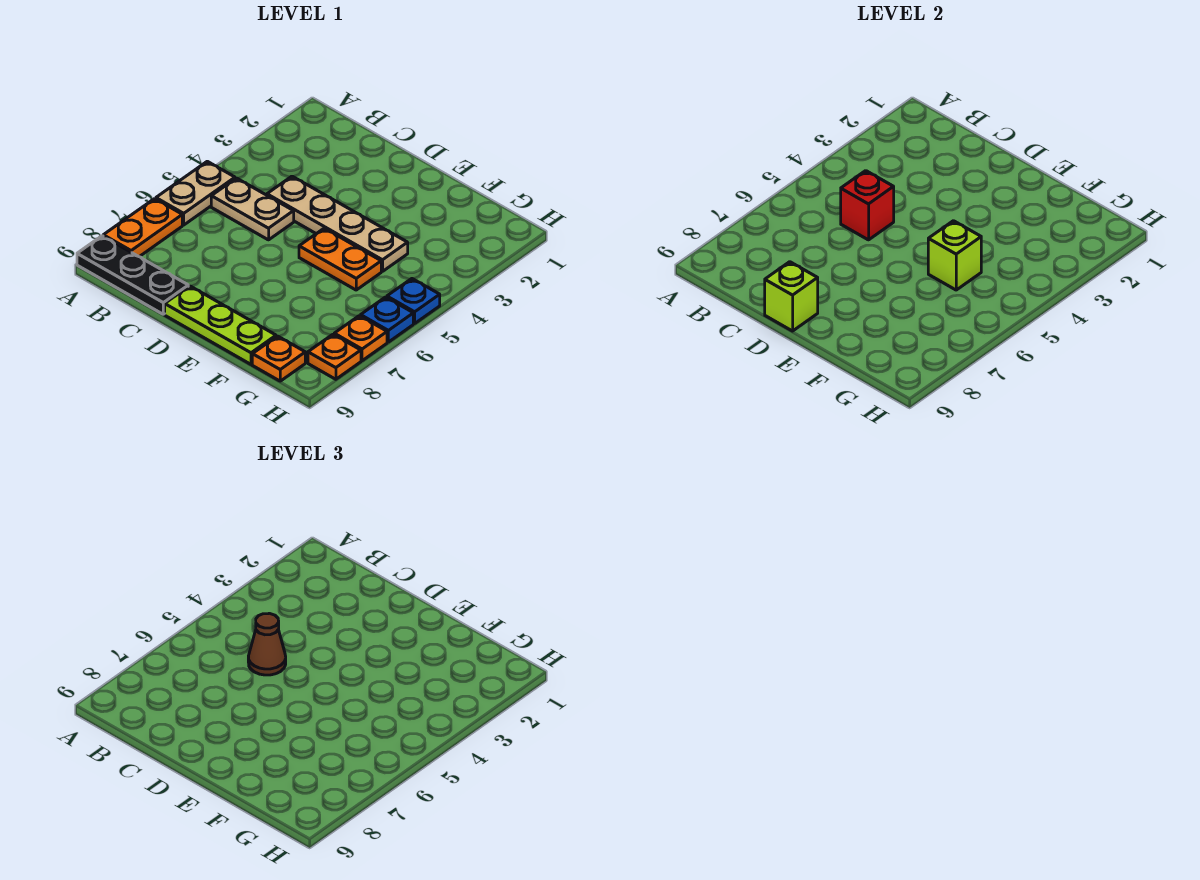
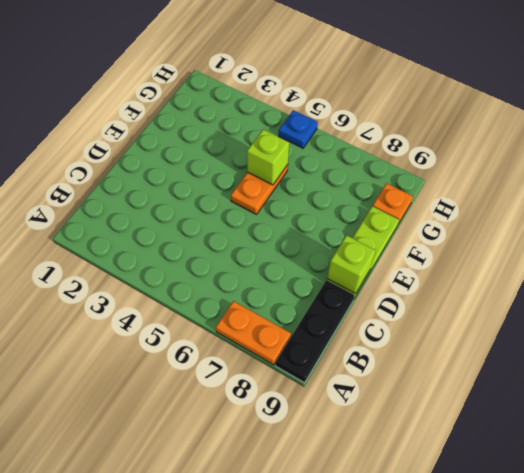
none -> tan plate A5:A6 level 1
none -> tan plate B5:C5 level 1
none -> tan plate C4:F4 level 1

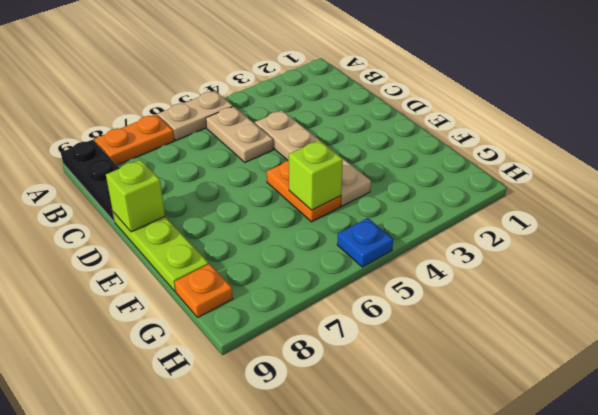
none -> blue plate H6 level 1
none -> orange plate H7 level 1
none -> orange plate H8 level 1

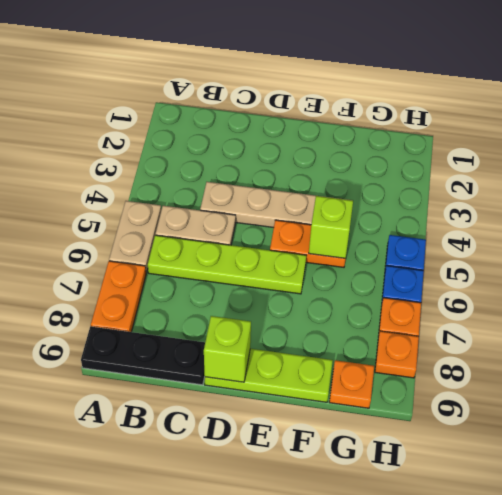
lime plate B6:E6 level 1 -> none
none -> red brick C5 level 2
none -> brown cone C5 level 3

